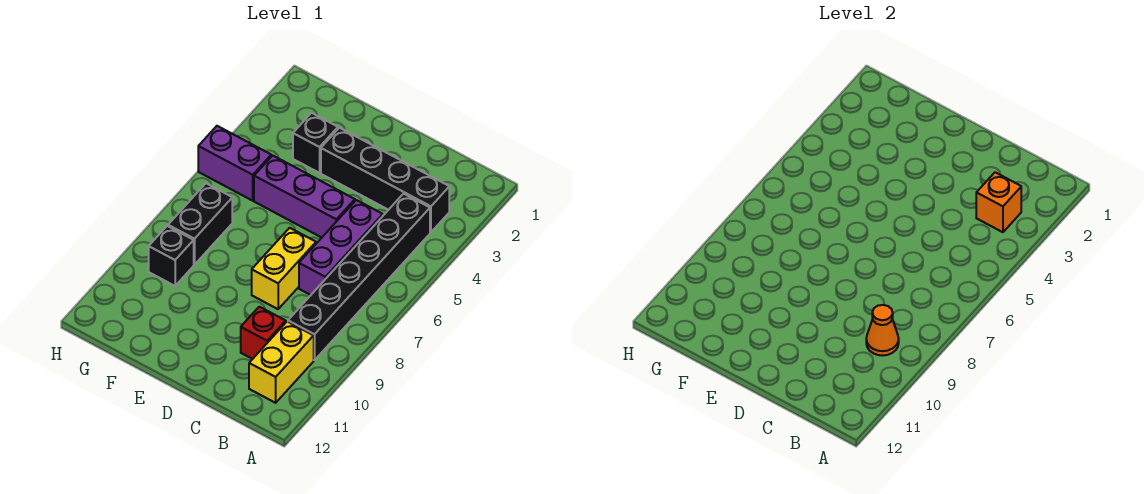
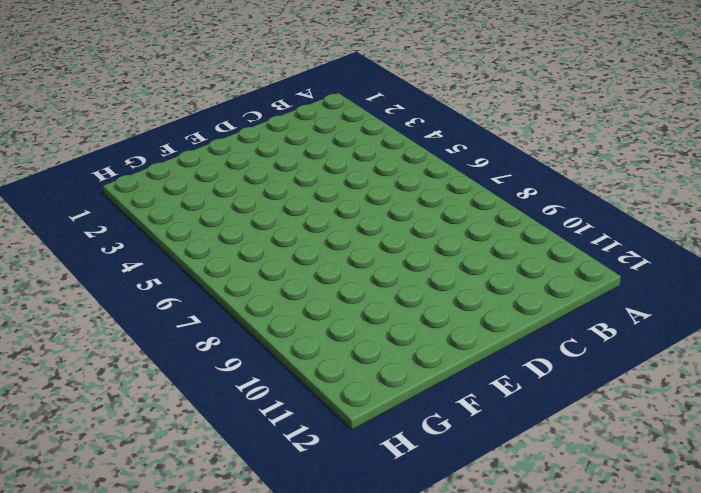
none -> black brick B3:E3 level 1
none -> black brick B4:B9 level 1
none -> yellow brick B10:B11 level 1

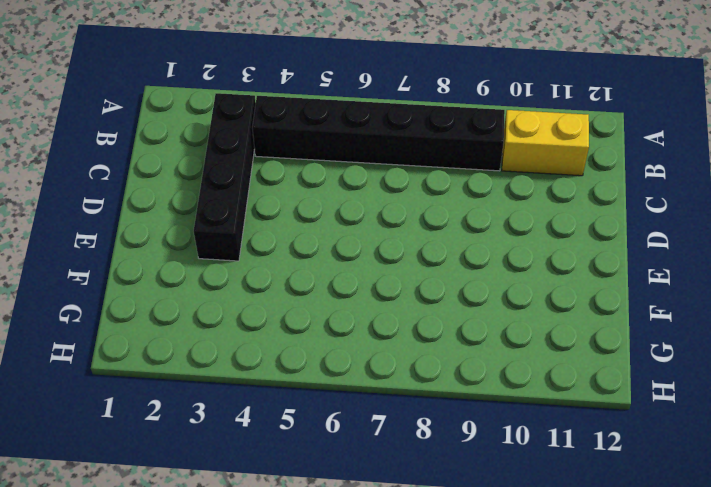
none -> purple brick C5:C7 level 1
none -> red brick C10 level 1
none -> purple brick D5:F5 level 1

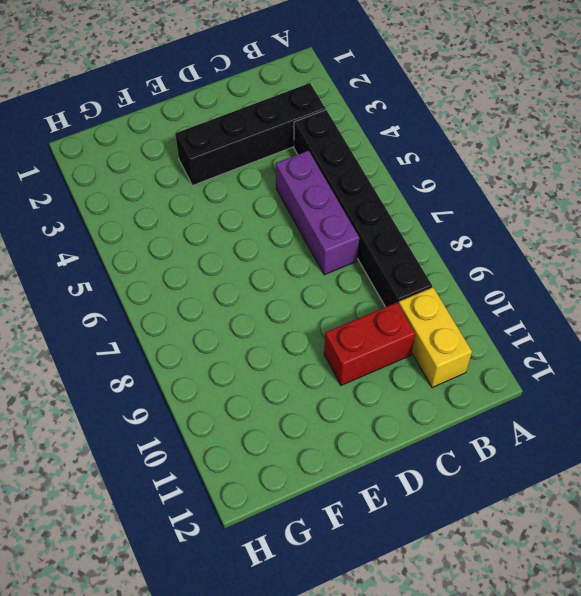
red brick C10:D10 level 1 -> red brick C10 level 1
none -> purple brick D5:F5 level 1
none -> yellow brick D7:D8 level 1
none -> black brick F3 level 1

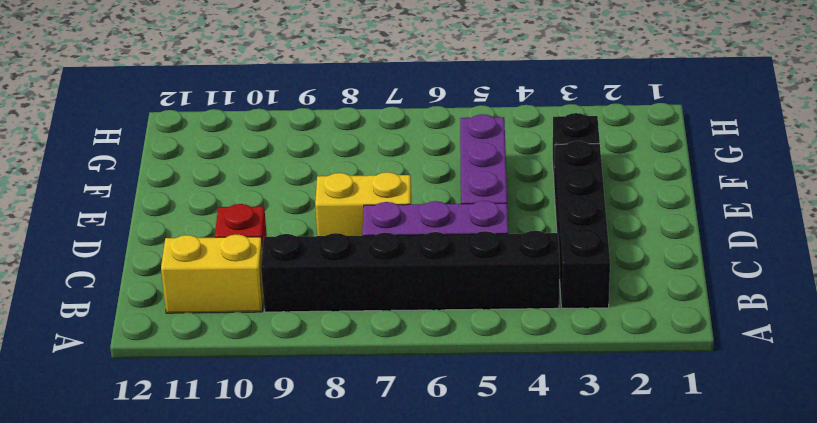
none -> purple brick G5:H5 level 1
none -> black brick G7:G8 level 1
none -> black brick G9 level 1

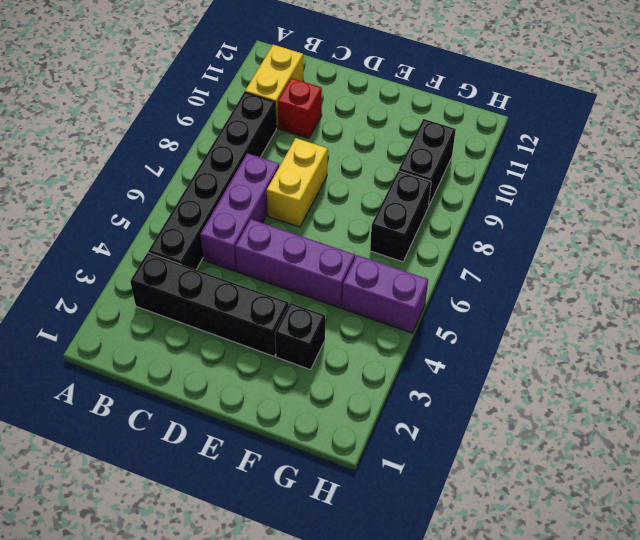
black brick G9:G10 level 1 -> black brick G9 level 1
none -> orange brick B3 level 2
none -> orange cone B9 level 2

